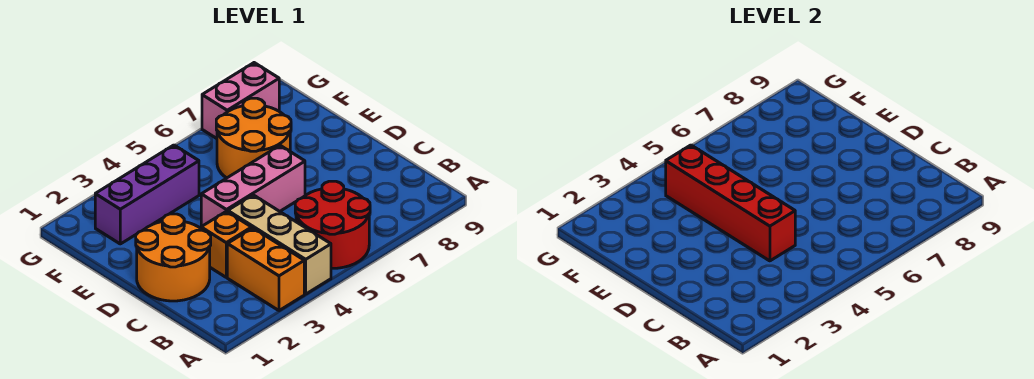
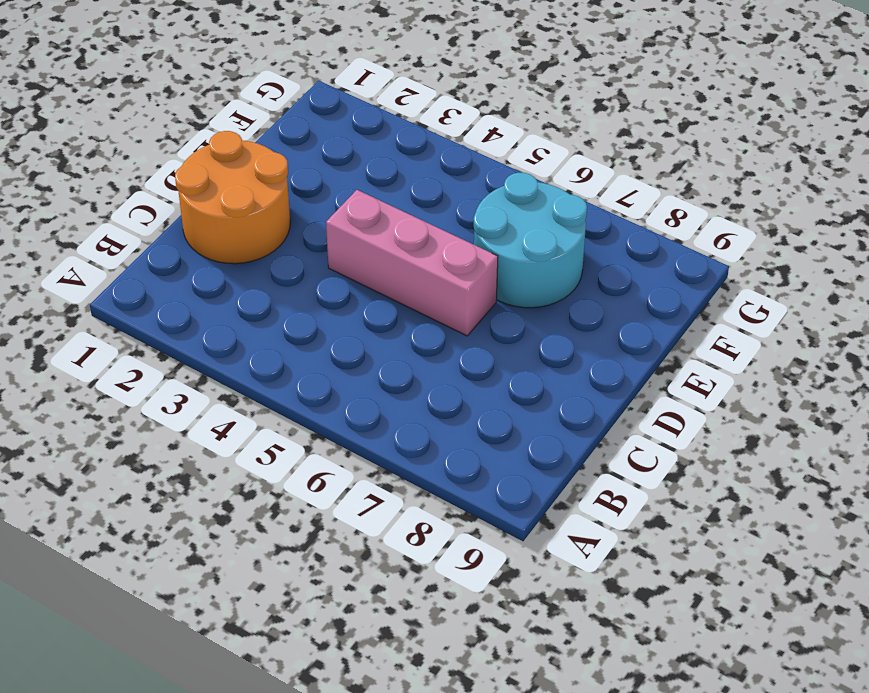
cyan round brick E6:F7 level 1 -> orange round brick E6:F7 level 1
none -> orange brick A3:B3 level 1
none -> tan brick A4:C4 level 1

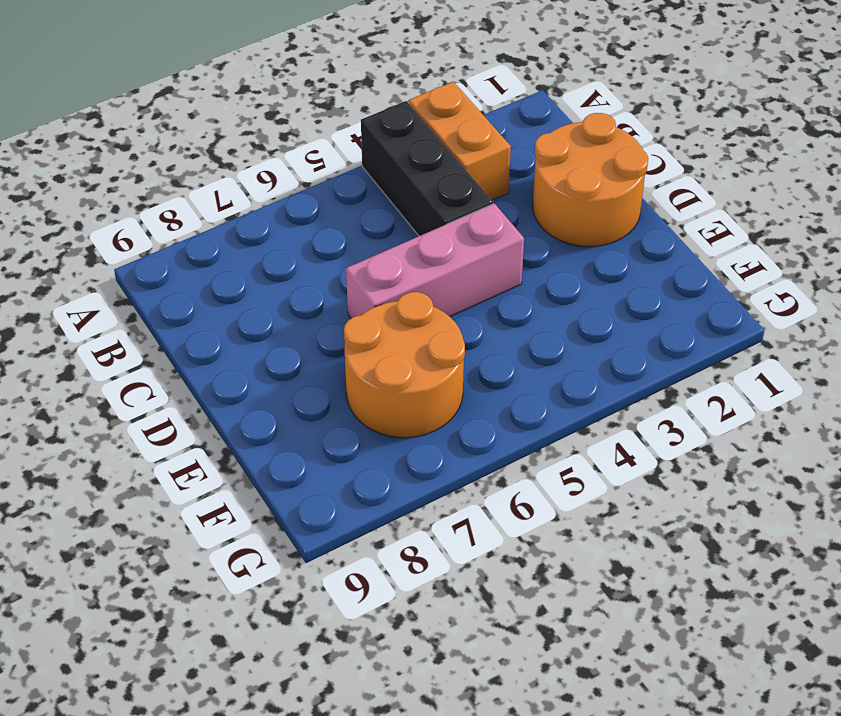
black brick A4:C4 level 1 -> tan brick A4:C4 level 1
none -> red round brick A5:B6 level 1
none -> orange brick C3 level 1

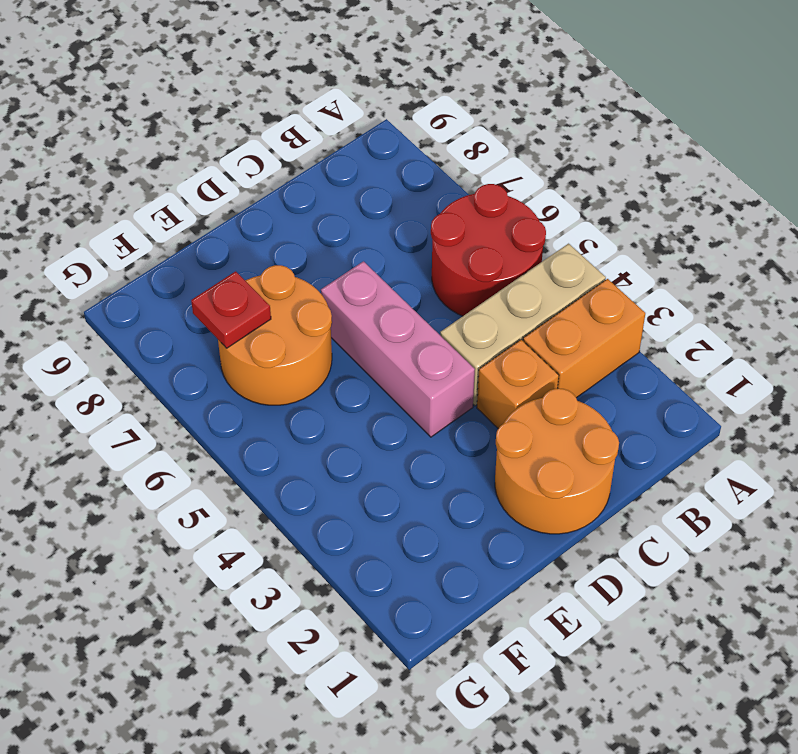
red plate F7 level 2 -> none
none -> purple brick F2:F4 level 1
none -> pink brick G7:G8 level 1

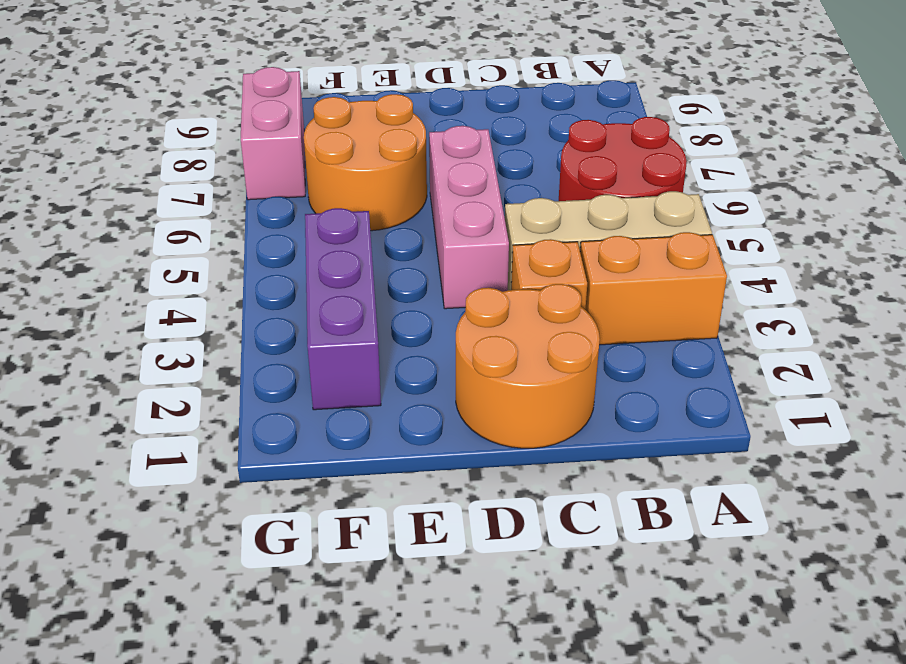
none -> red brick C4:F4 level 2

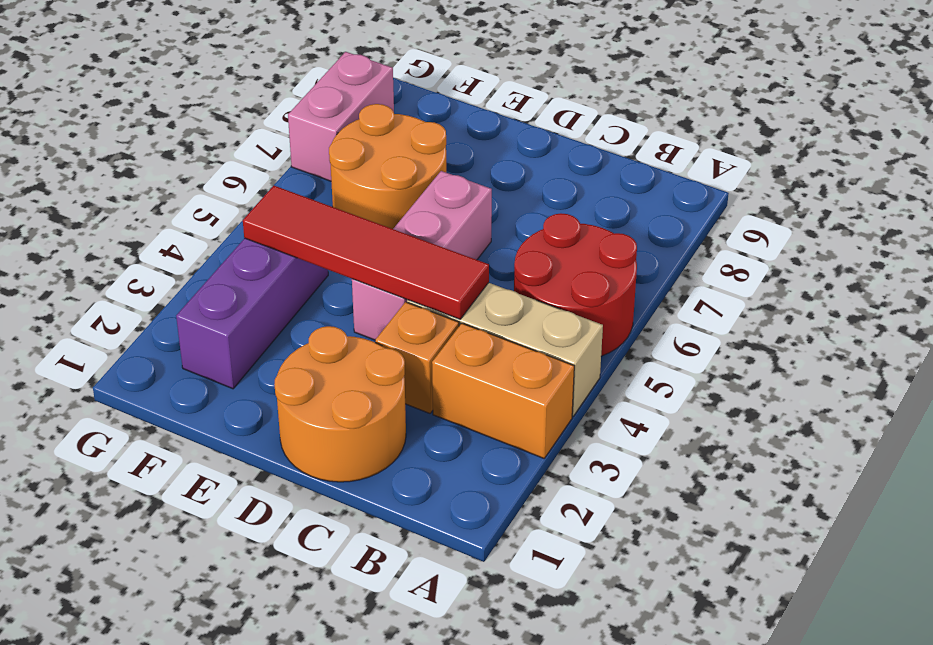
red tile C4:F4 level 2 -> red brick C4:F4 level 2

